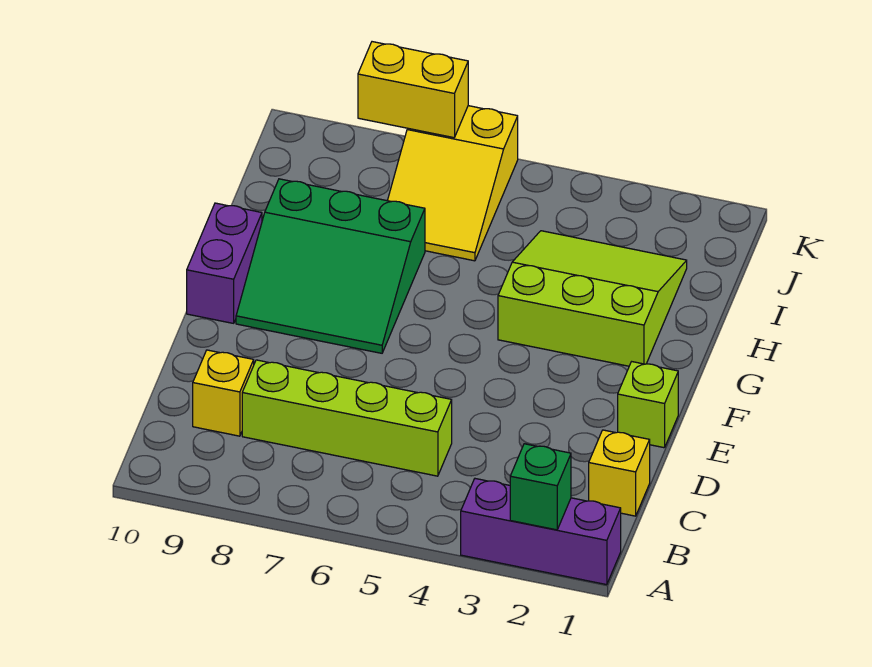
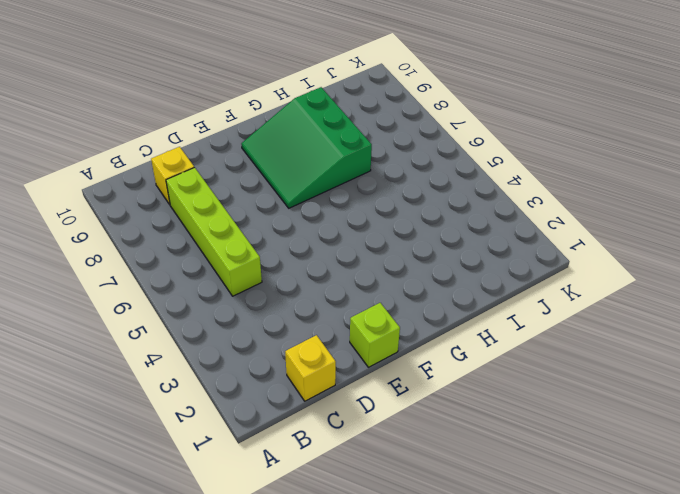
none -> purple brick A1:A3 level 1
none -> purple brick F10:G10 level 1

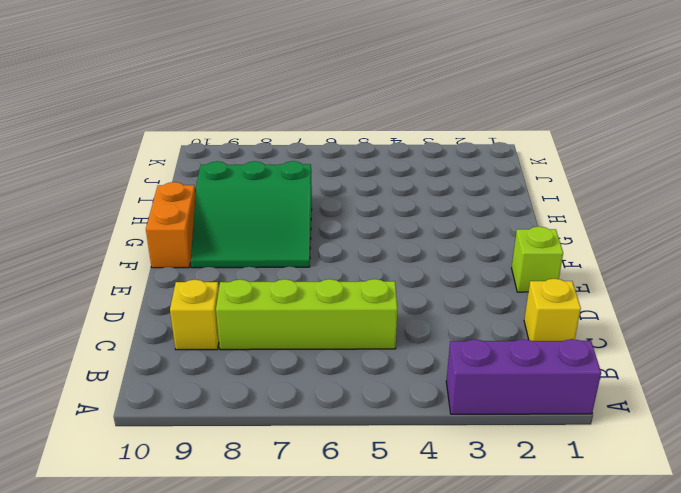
orange brick F10:G10 level 1 -> purple brick F10:G10 level 1
none -> lime slope G2:I4 level 1 top G
none -> yellow slope I6:K7 level 1 top K

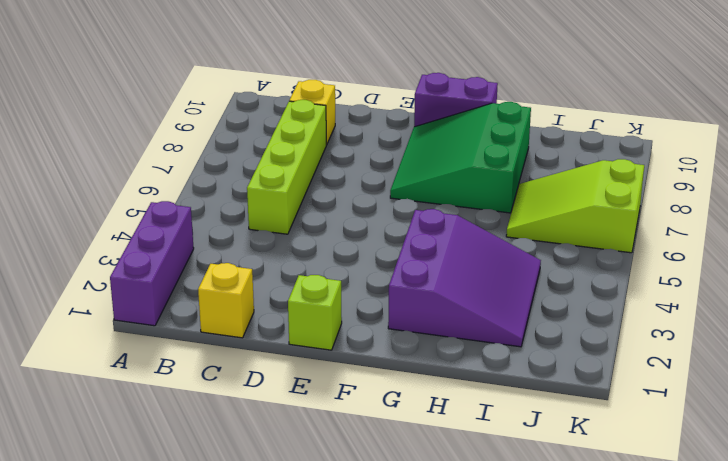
purple slope G2:I4 level 1 top G -> lime slope G2:I4 level 1 top G
lime slope I6:K7 level 1 top K -> yellow slope I6:K7 level 1 top K
none -> green brick A2 level 2
none -> yellow brick K7:K8 level 2

